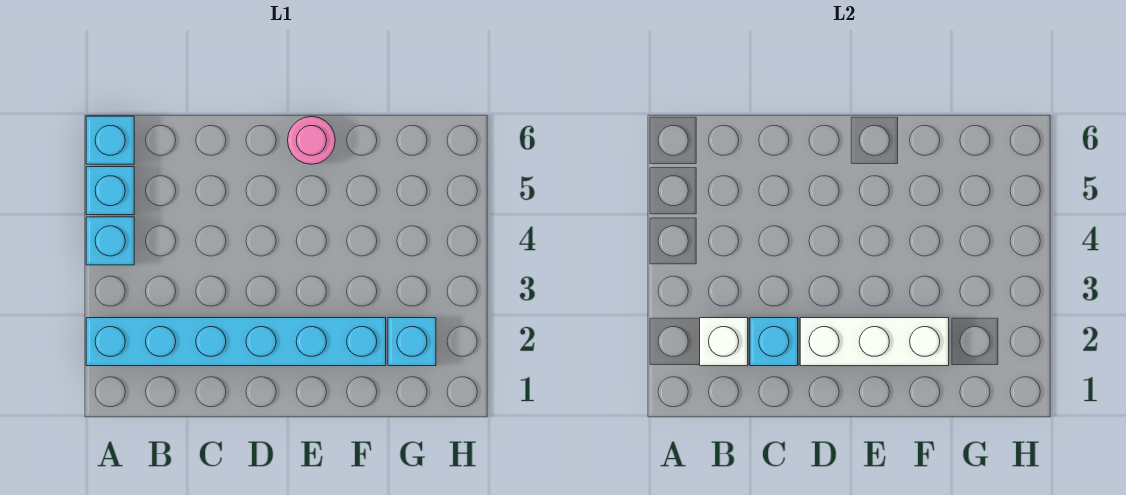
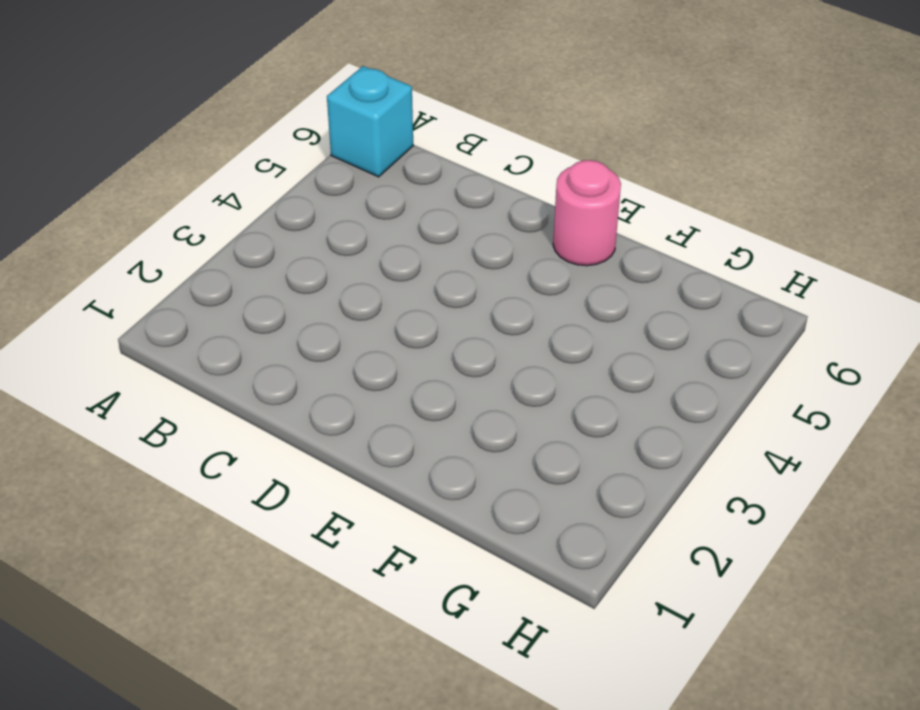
none -> cyan brick A2:F2 level 1
none -> cyan brick A4 level 1

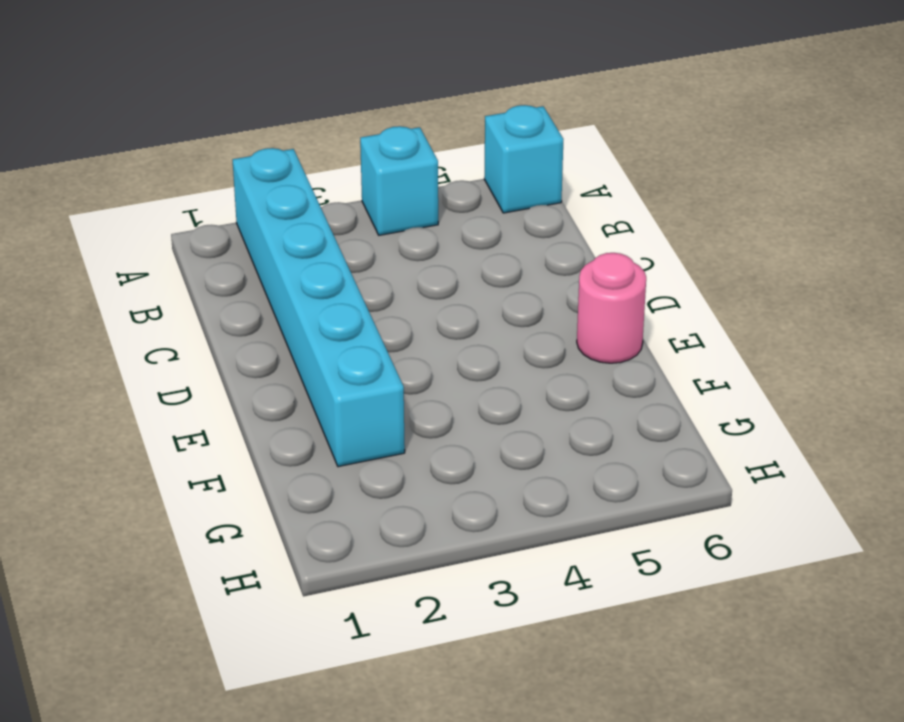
none -> cyan brick A5 level 1
none -> cyan brick G2 level 1

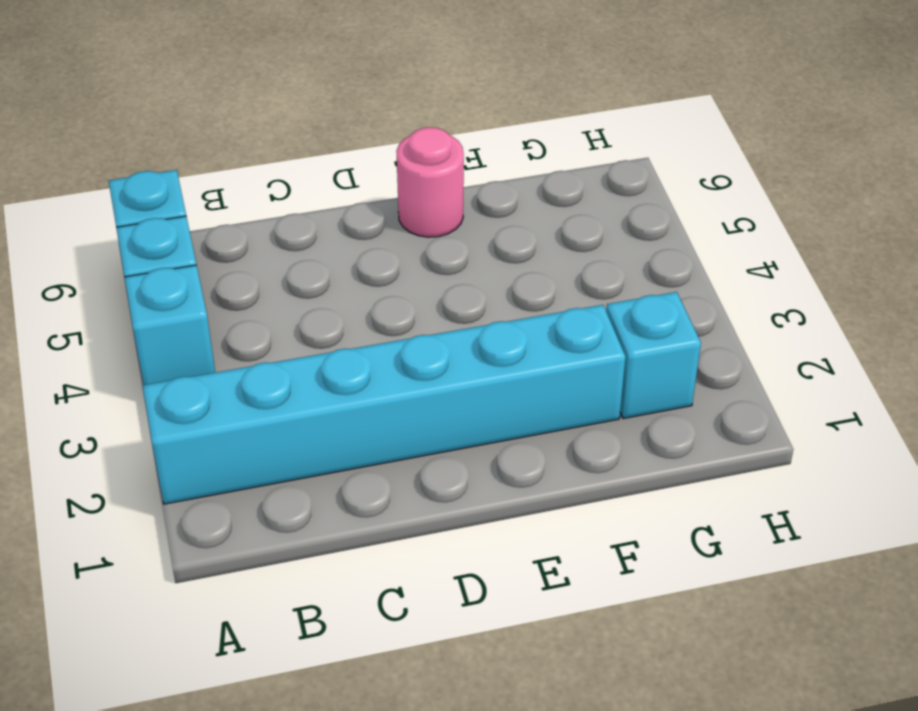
none -> white brick B2 level 2
none -> cyan brick C2 level 2

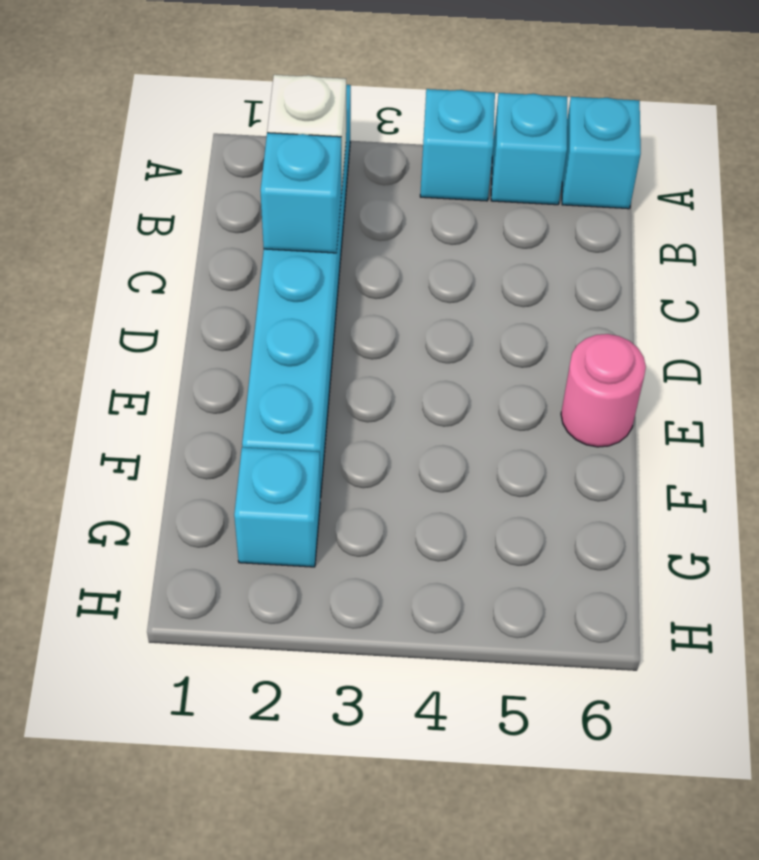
none -> white brick D2:F2 level 2

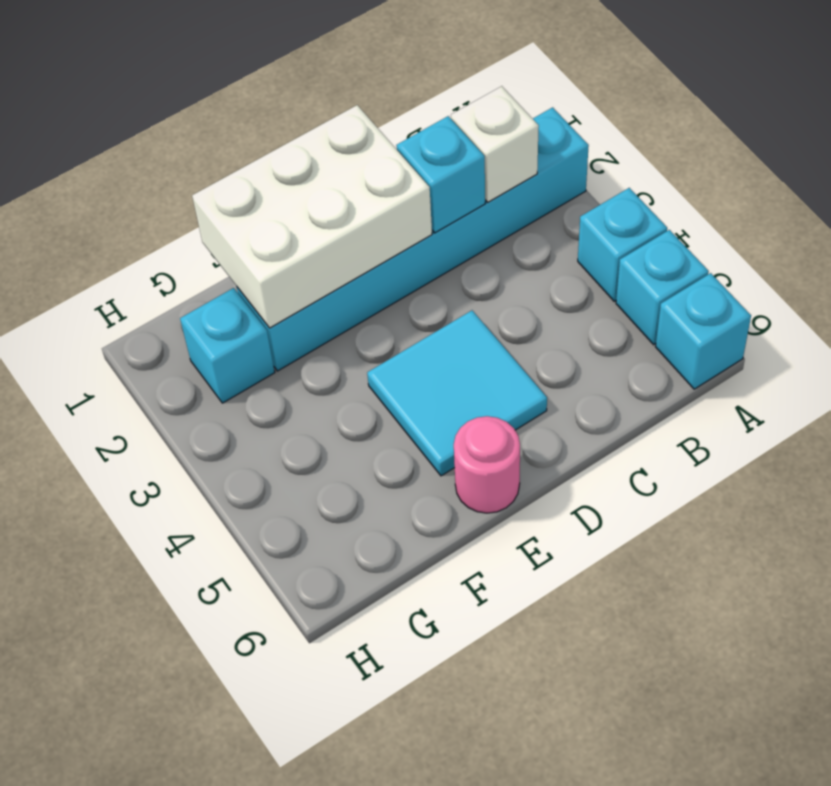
white brick D1:F2 level 2 -> white brick D2:F2 level 2
cyan tile D4:E5 level 1 -> none

